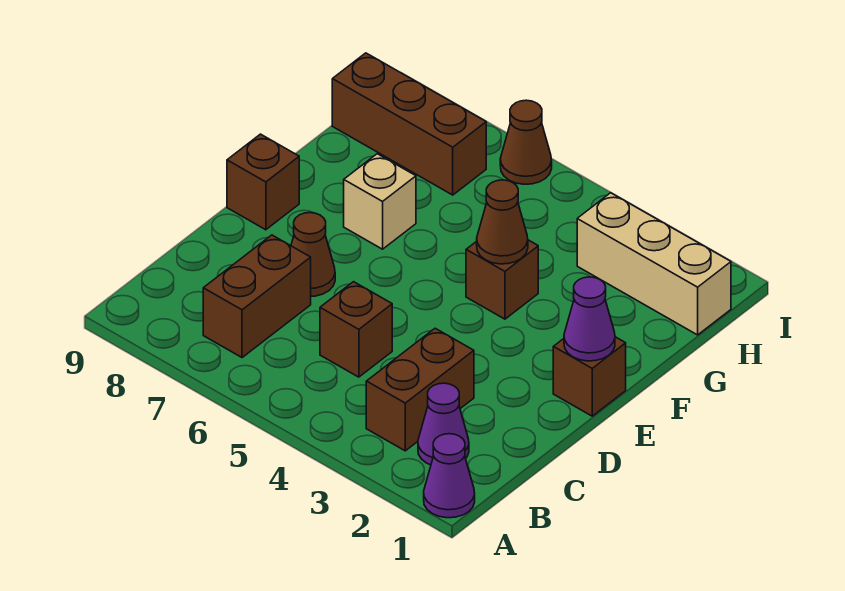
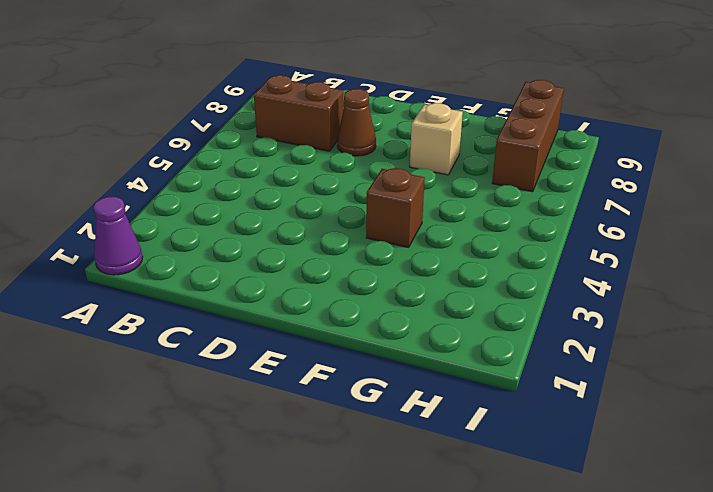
none -> purple cone B2 level 1
none -> brown brick B3:C3 level 1
none -> brown brick C5 level 1

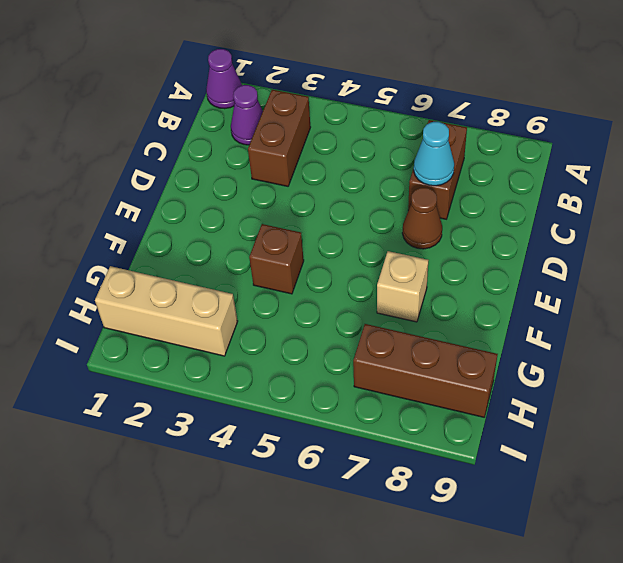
cyan cone C7 level 2 -> none
none -> brown brick C5 level 1
none -> brown brick E1 level 1
none -> brown brick E9 level 1

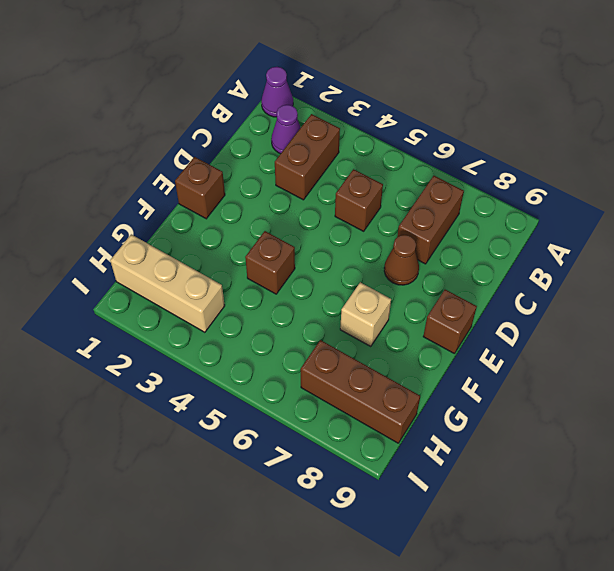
none -> brown cone I6 level 1
none -> purple cone E1 level 2
none -> brown cone F4 level 2

